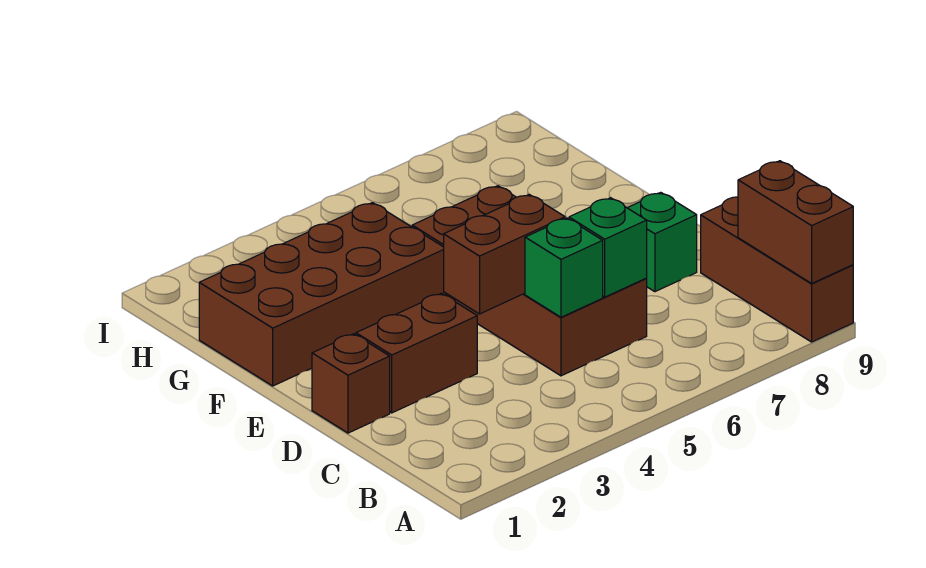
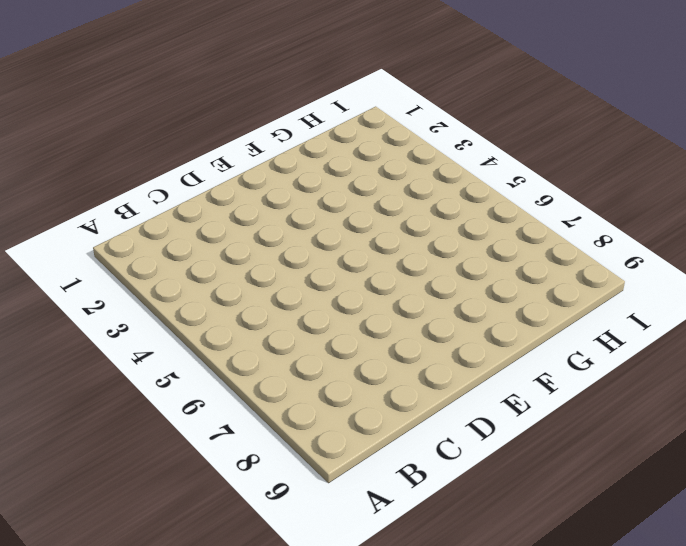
none -> brown brick A9:C9 level 1
none -> brown brick C5:F6 level 1

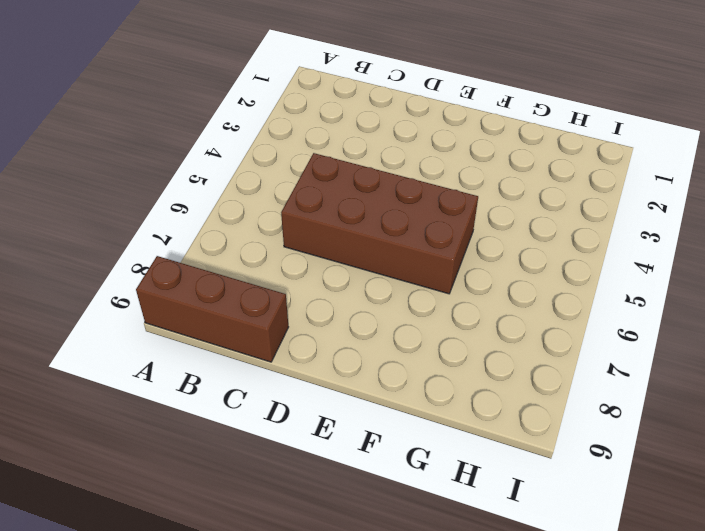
none -> brown brick D1 level 1
none -> brown brick D2:D3 level 1

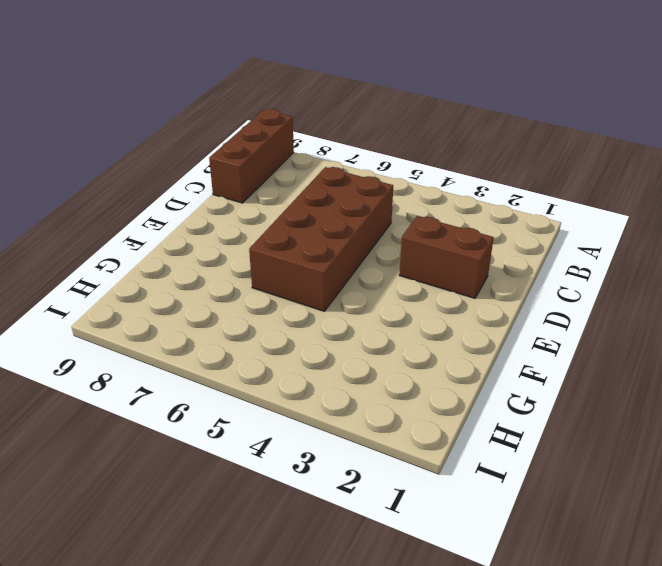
none -> brown brick D1 level 1
none -> green brick D8 level 1

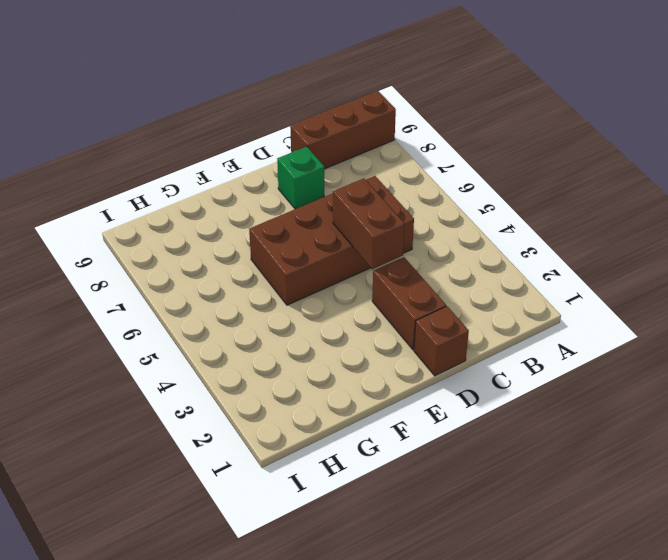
none -> brown brick F1:G4 level 1
none -> brown brick A9:B9 level 2

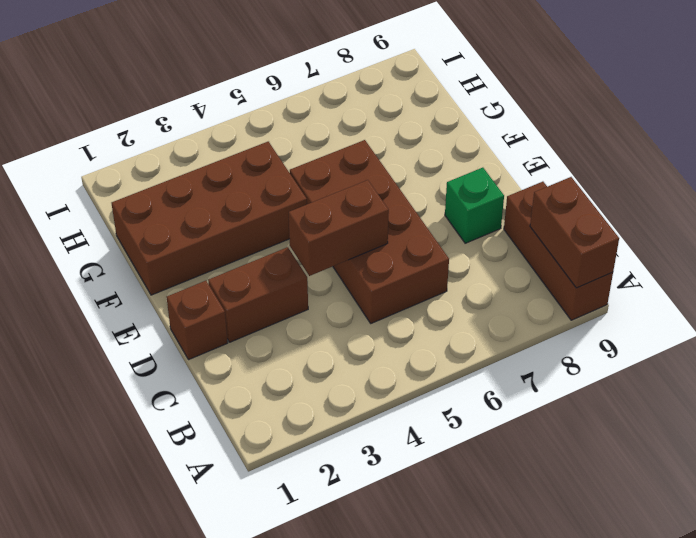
none -> green brick C5 level 2
none -> green brick C6 level 2

